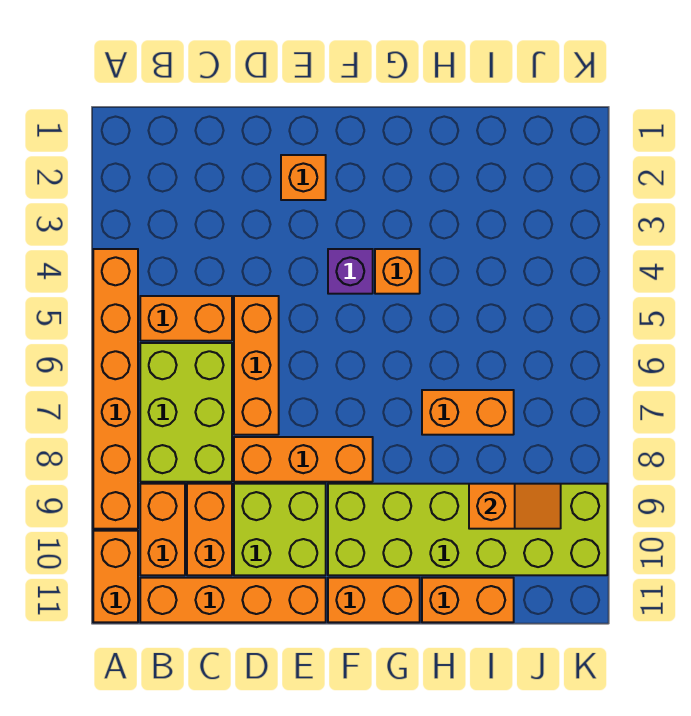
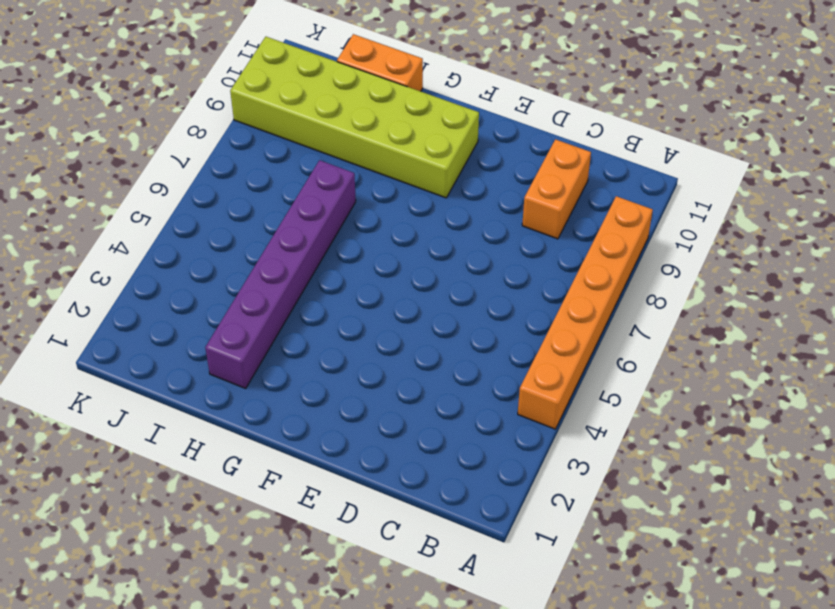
purple brick H2:H7 level 1 -> orange brick H7:I7 level 1
none -> orange brick A10:A11 level 1
none -> orange brick B5:C5 level 1
none -> lime brick B6:C8 level 1

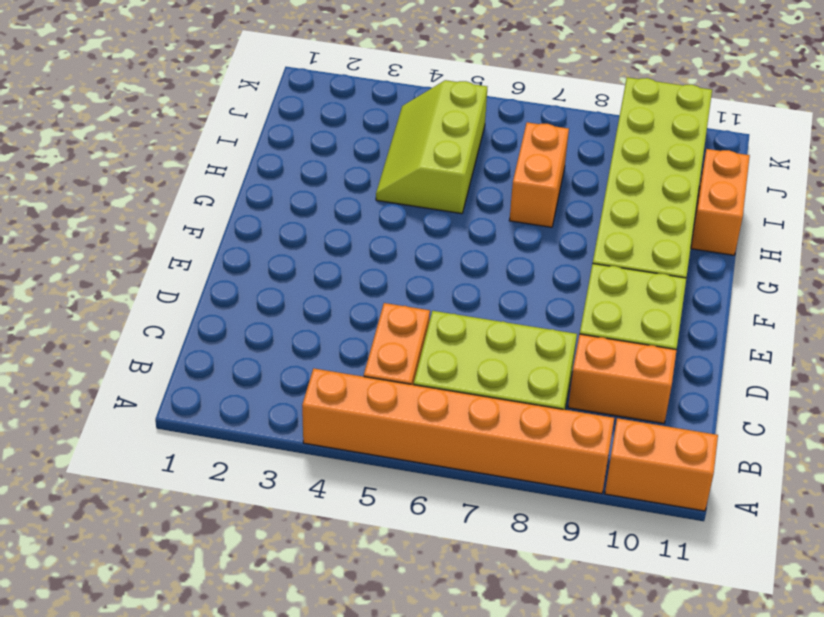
lime slope H4:J5 level 1 top 5 -> none
none -> orange brick B9:B10 level 1
none -> orange brick B11:E11 level 1
none -> orange brick D5:D7 level 1

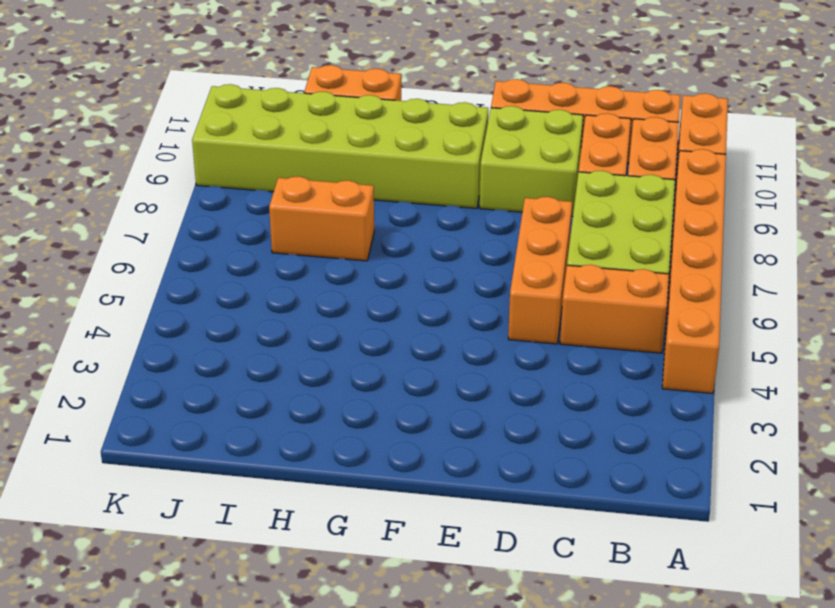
none -> orange brick D8:F8 level 1
none -> orange brick E2 level 1
none -> purple brick F4 level 1

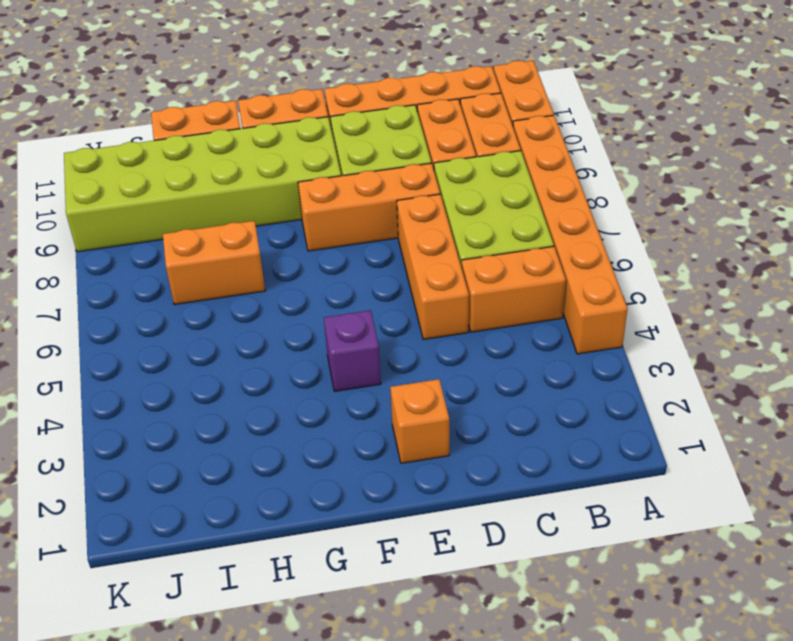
none -> orange brick G4 level 1
none -> orange slope I9:J9 level 2 top I

